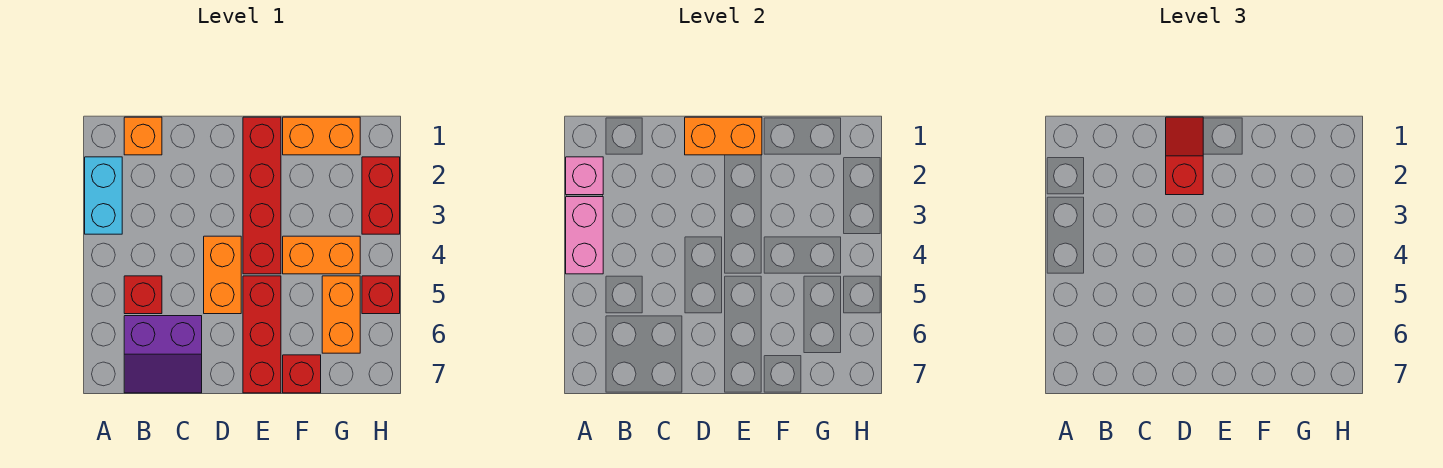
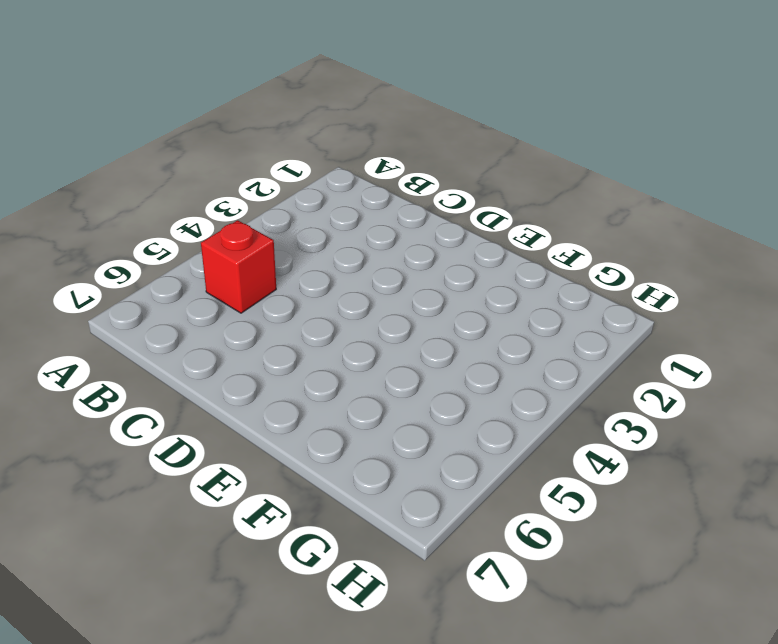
none -> cyan brick A2:A3 level 1
none -> orange brick B1 level 1
none -> purple slope B6:C7 level 1 top 6

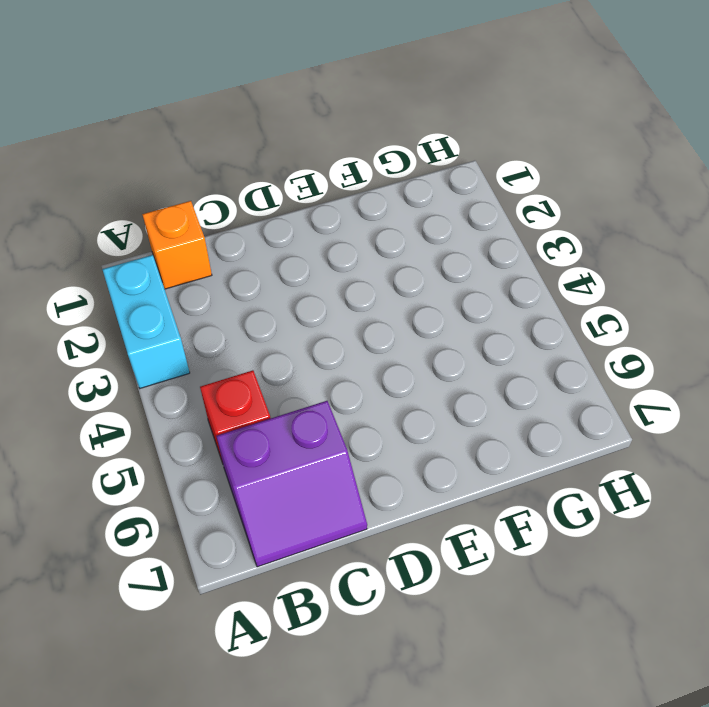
none -> orange brick D4:D5 level 1
none -> red brick E1:E4 level 1
none -> red brick E5:E7 level 1

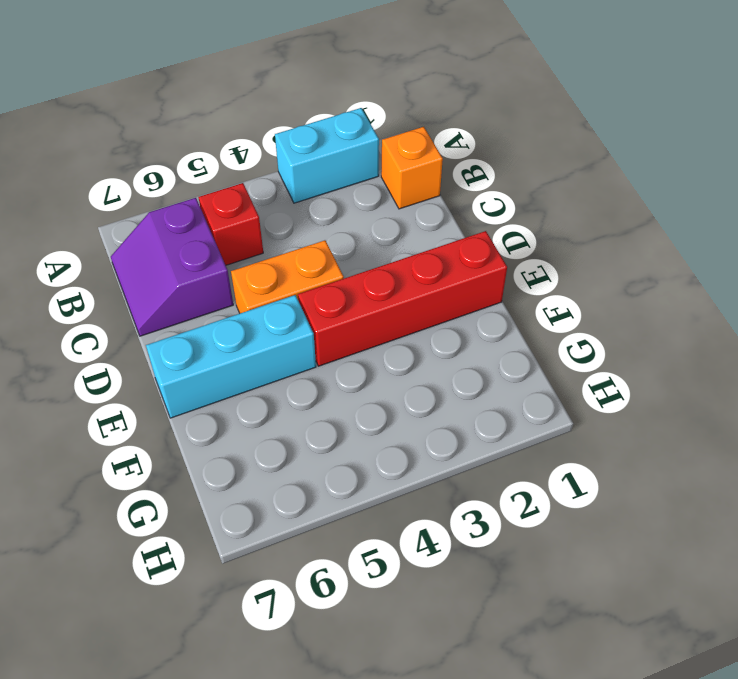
cyan brick E5:E7 level 1 -> red brick E5:E7 level 1
none -> orange brick F1:G1 level 1
none -> orange brick F4:G4 level 1
none -> red brick F7 level 1

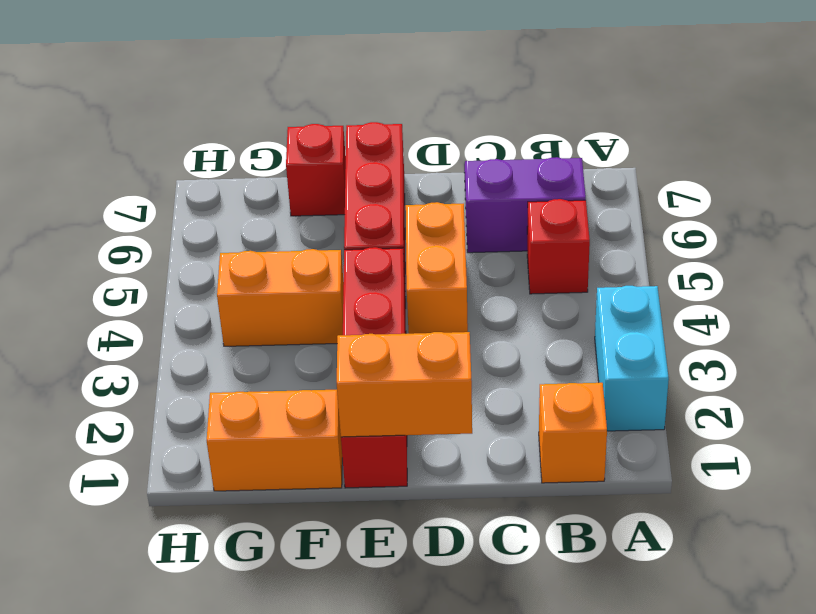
none -> orange brick G5:G6 level 1
none -> red brick H2:H3 level 1
none -> red brick H5 level 1

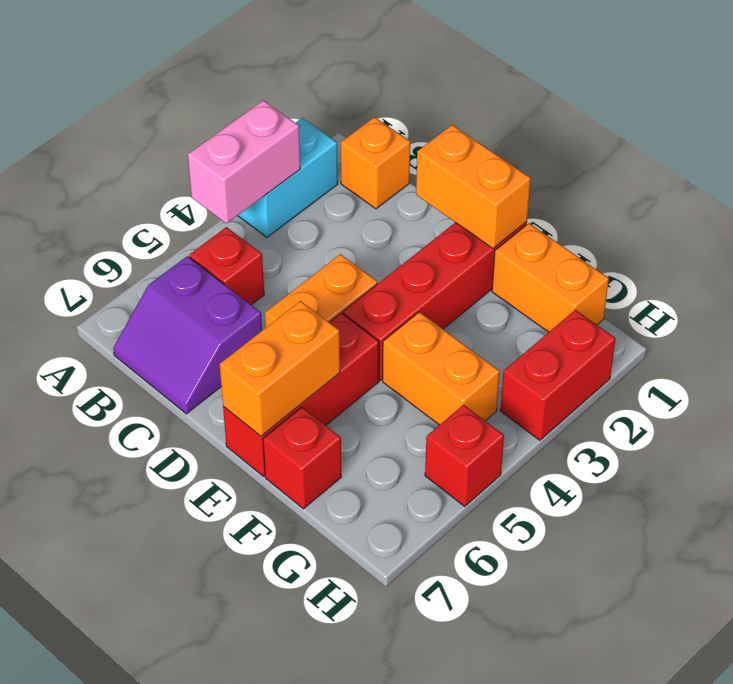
orange brick E6:E7 level 2 -> orange brick G5:G6 level 1
none -> pink brick A2 level 2
none -> red slope D1:D2 level 3 top 2

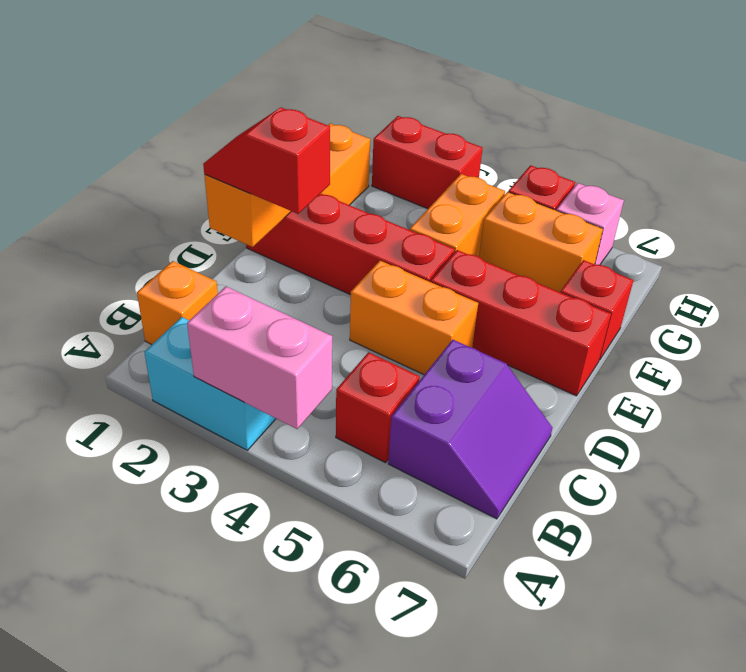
pink brick H6 level 1 -> pink brick A2 level 2

